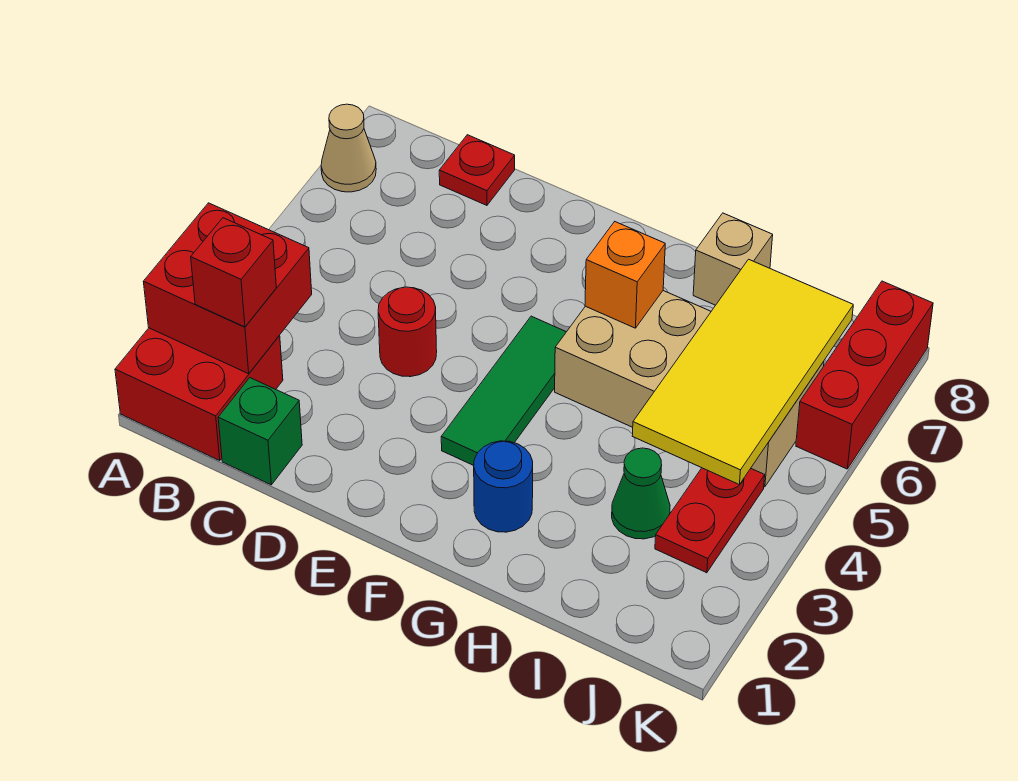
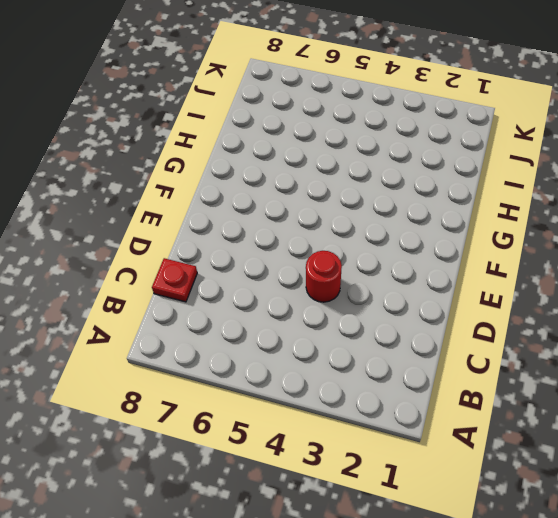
none -> red brick A1:B2 level 1
none -> tan cone A7 level 1
none -> green brick C1 level 1

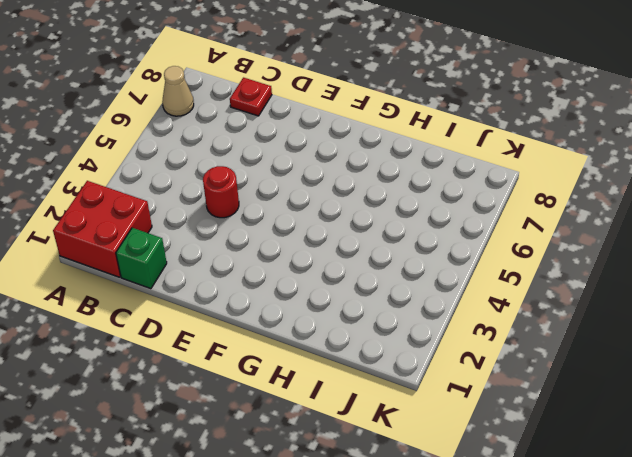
none -> green tile F3:F5 level 1
none -> blue round brick G2 level 1
none -> tan brick G5:J6 level 1

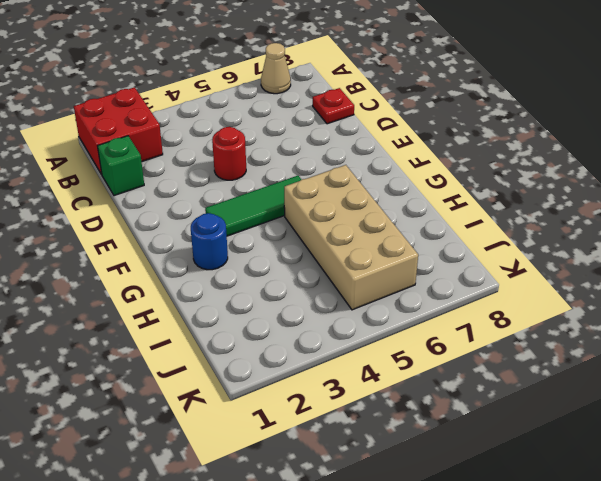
none -> tan brick H8 level 1
none -> green cone I3 level 1
none -> red plate J3:J4 level 1

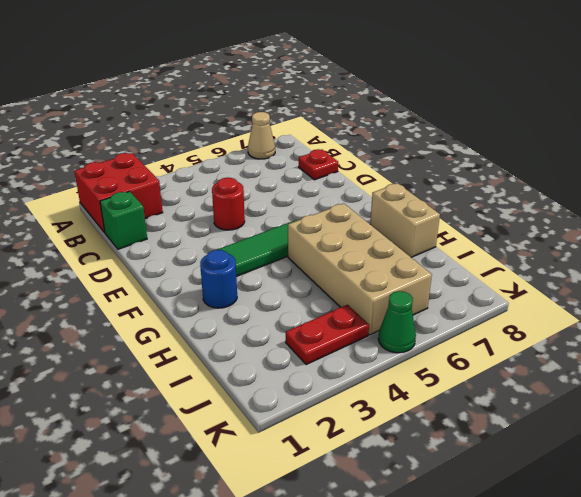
tan brick G8:H8 level 1 -> tan brick H8 level 1
green cone K5 level 1 -> green cone I3 level 1
none -> red brick K6:K8 level 1
none -> red brick A2:B3 level 2
none -> orange brick G6 level 2

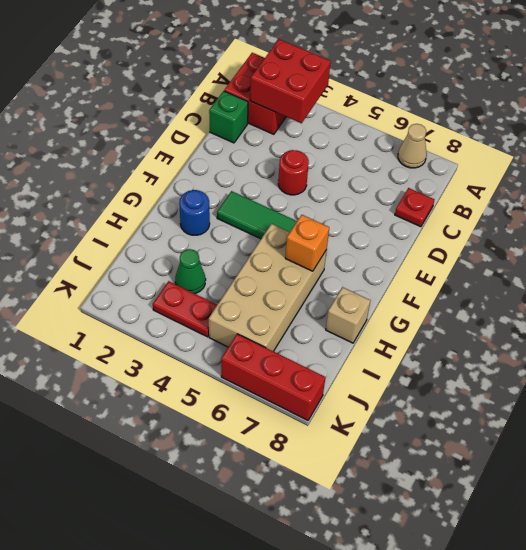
none -> yellow tile I4:J7 level 2
none -> red brick B2 level 3

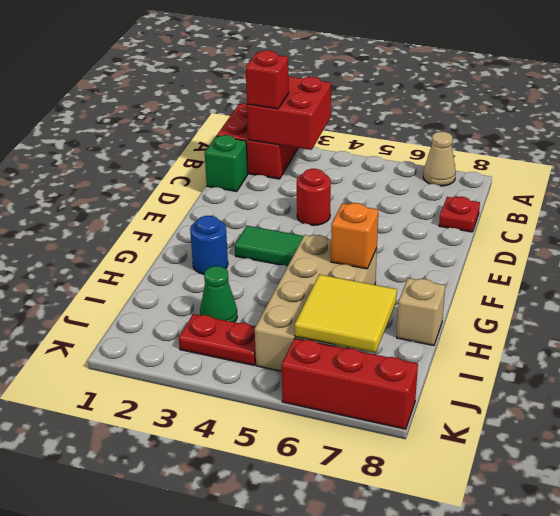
yellow tile I6:J7 level 2 -> yellow tile I4:J7 level 2

